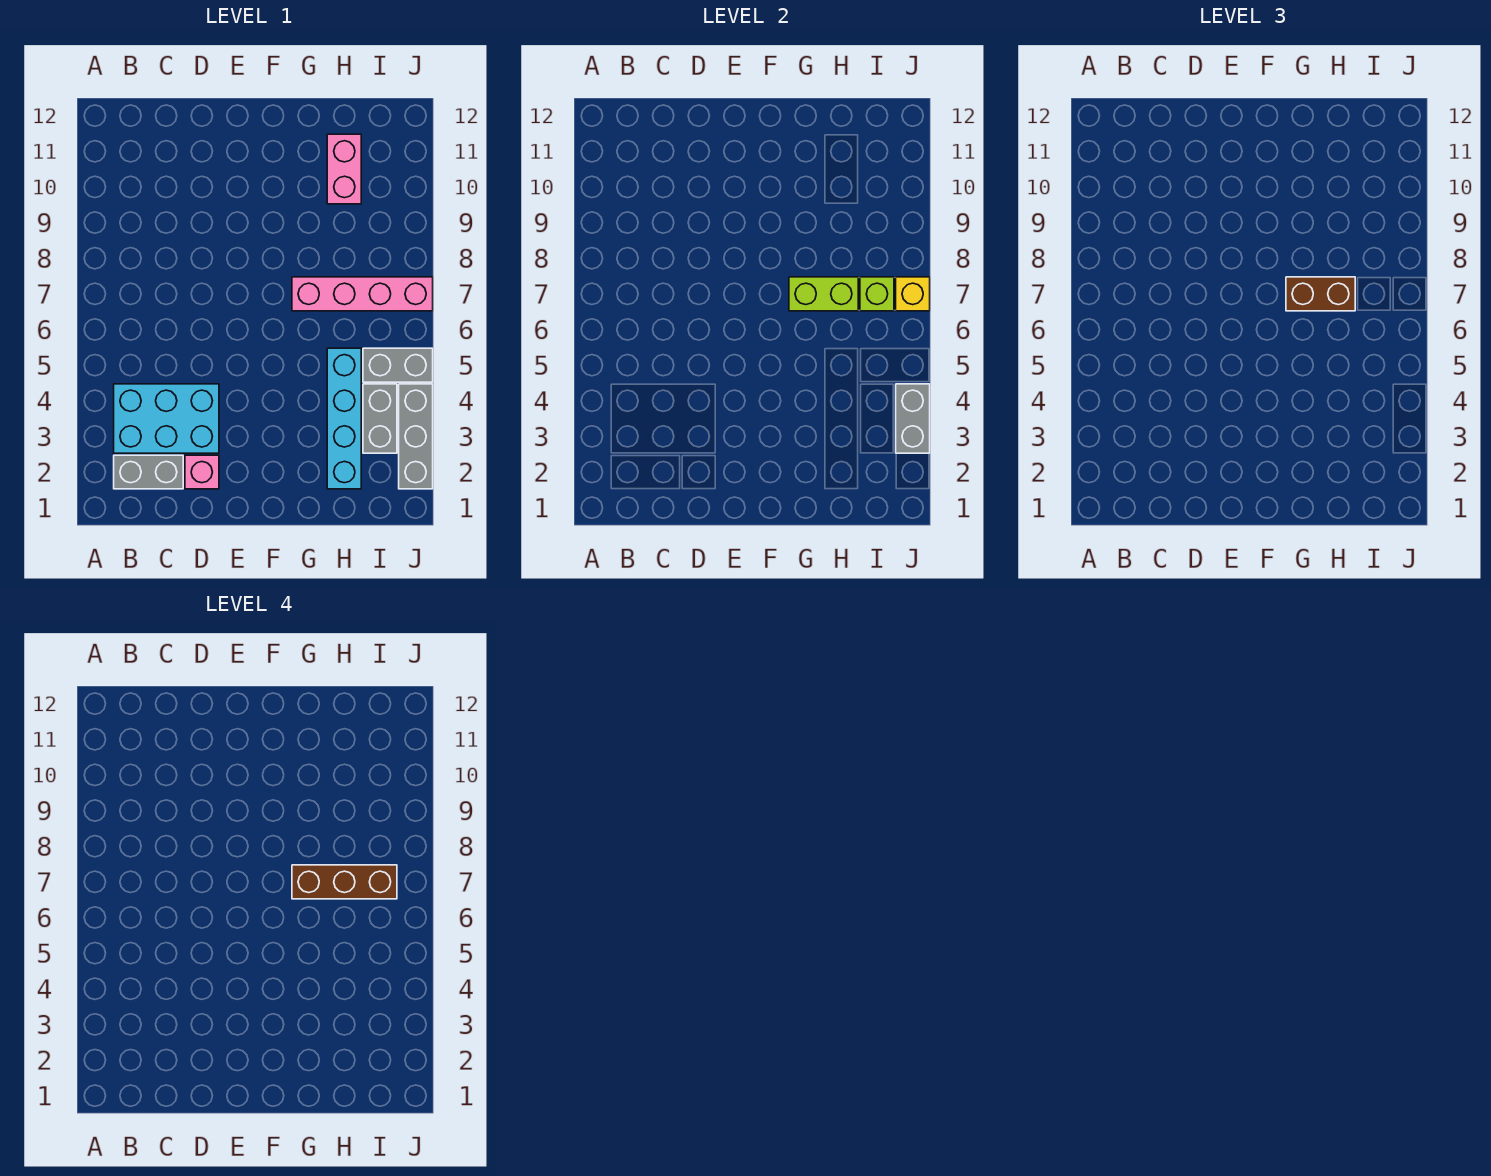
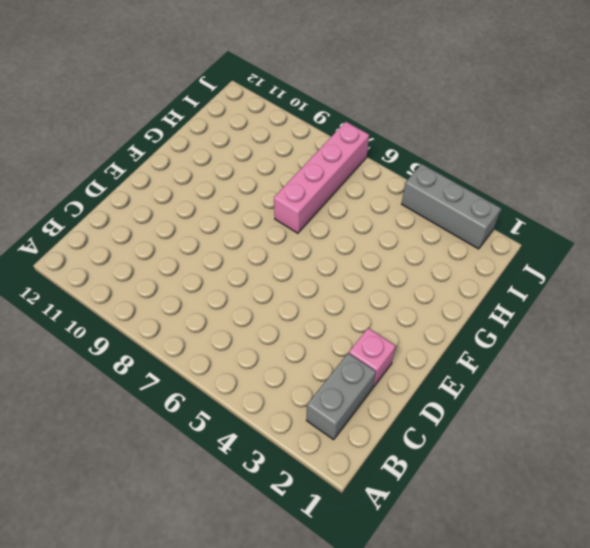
none -> cyan brick B3:D4 level 1
none -> cyan brick H2:H5 level 1
none -> pink brick H10:H11 level 1

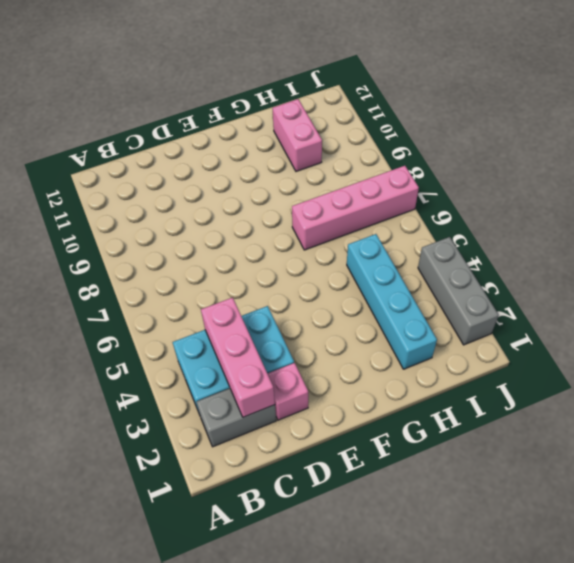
pink brick C2:C4 level 2 -> none
none -> grey brick I3:I4 level 1
none -> grey brick I5:J5 level 1
none -> lime brick G7:H7 level 2

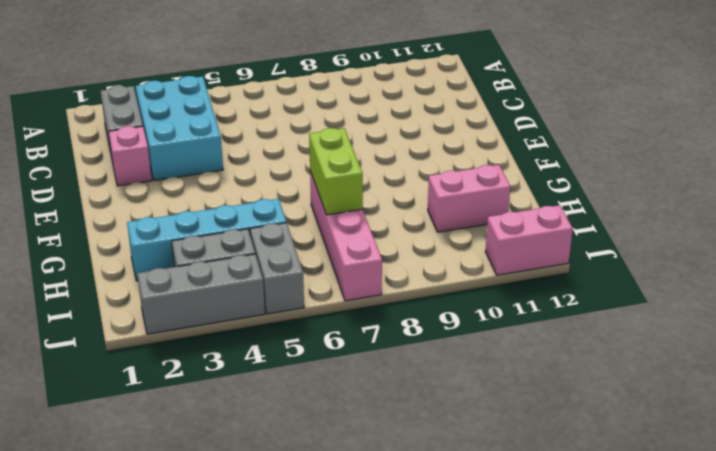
pink brick J11:J12 level 1 -> none
none -> lime brick I7 level 2
none -> grey brick J3:J4 level 2
none -> yellow brick J7 level 2

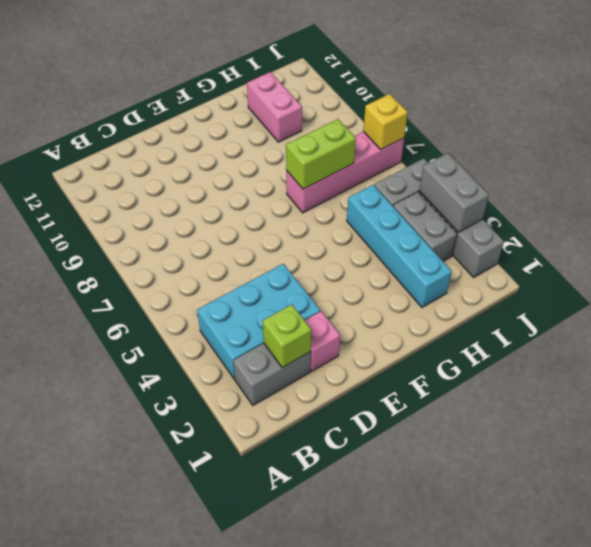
lime brick C2 level 2 -> lime brick I7 level 2
none -> brown brick G7:H7 level 3
none -> brown brick G7:I7 level 4

